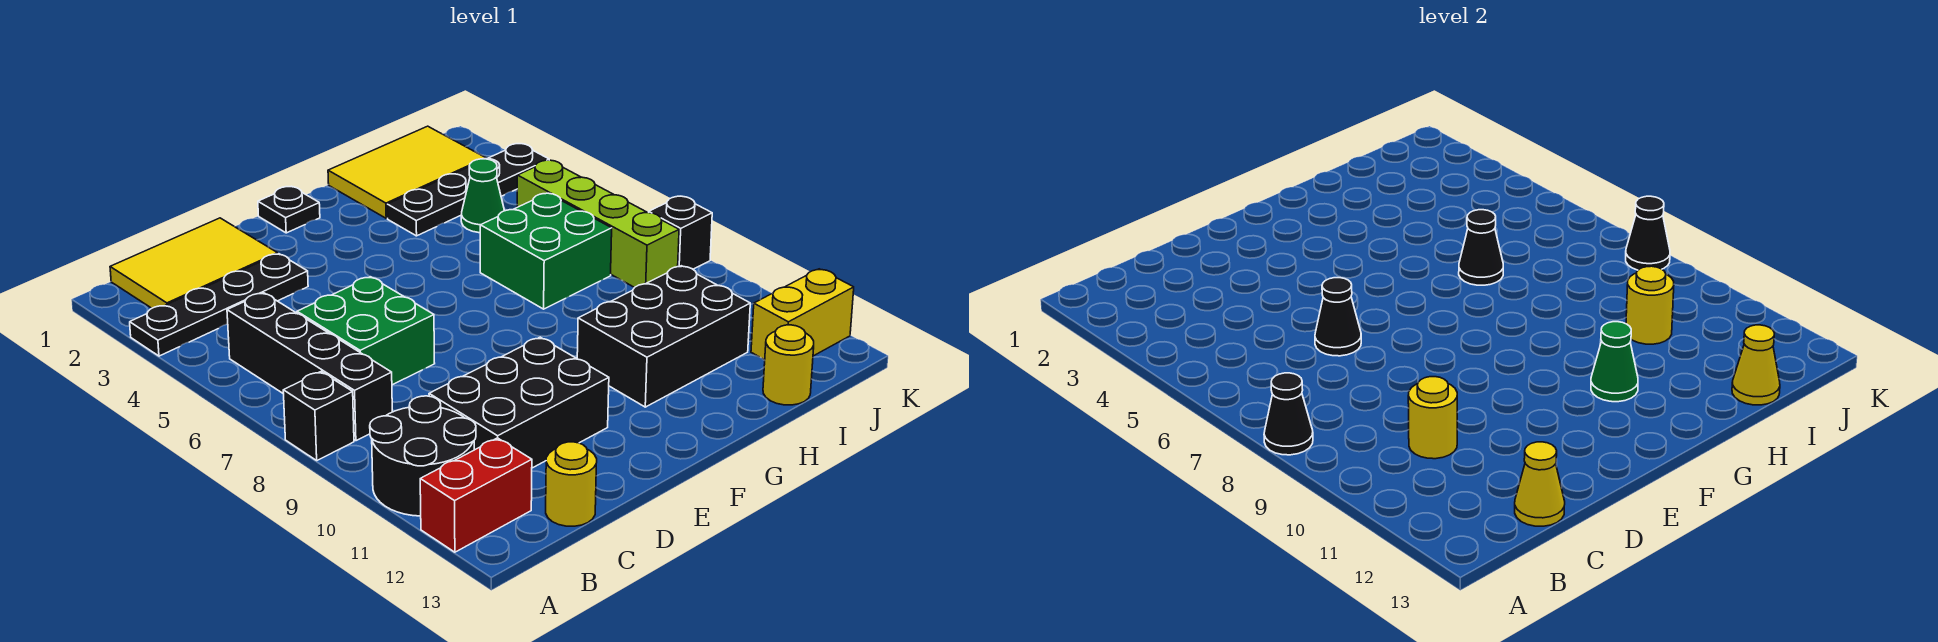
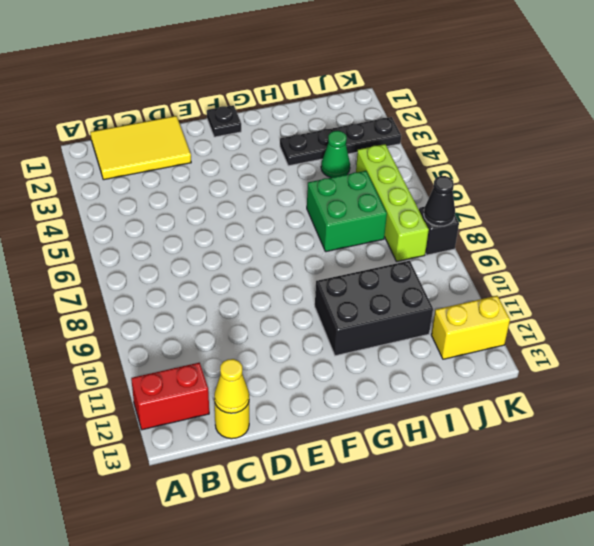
none -> black plate A3:D3 level 1
none -> black brick A8 level 1
none -> black round brick A10:B11 level 1

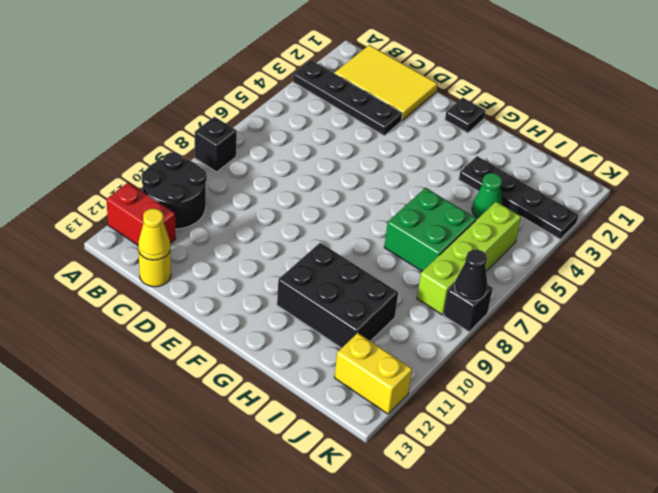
none -> black brick B5:B8 level 1
none -> green brick C6:D7 level 1
none -> black brick C10:E11 level 1

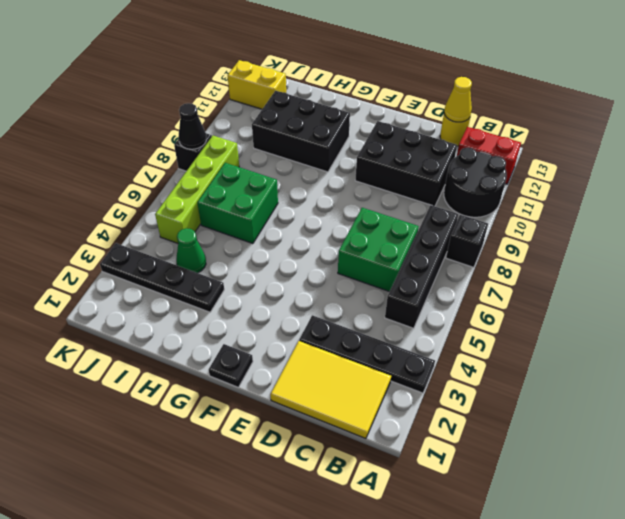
none -> yellow tile H1:J2 level 1
none -> yellow round brick I13 level 1
none -> black cone A8 level 2

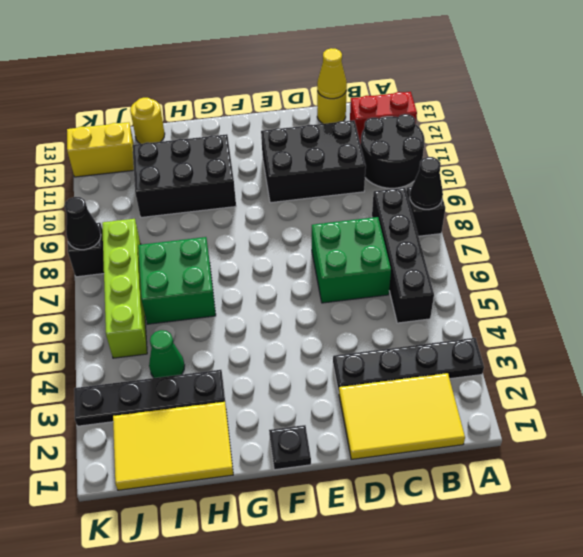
none -> yellow round brick C10 level 2
none -> black cone D6 level 2
none -> green cone G11 level 2

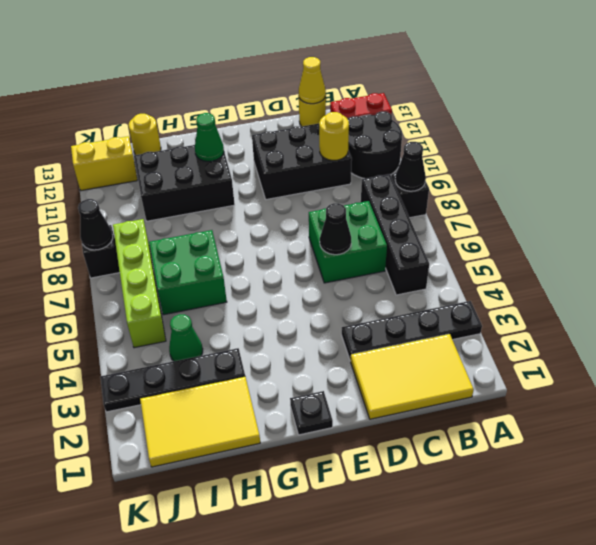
none -> black cone H6 level 2
none -> yellow round brick I10 level 2
none -> yellow cone I13 level 2

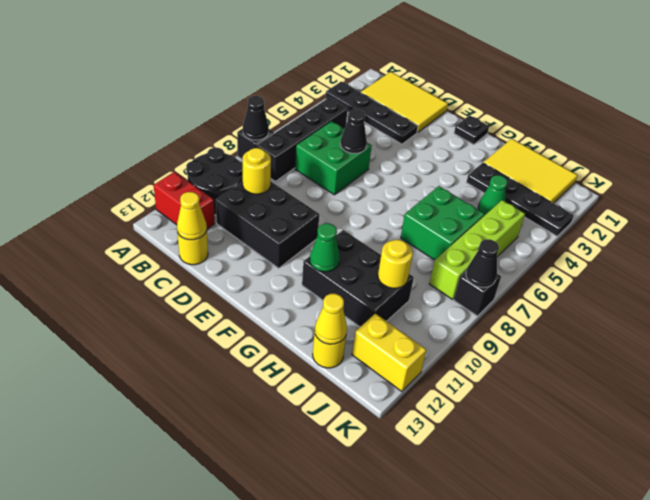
none -> black cone H6 level 2

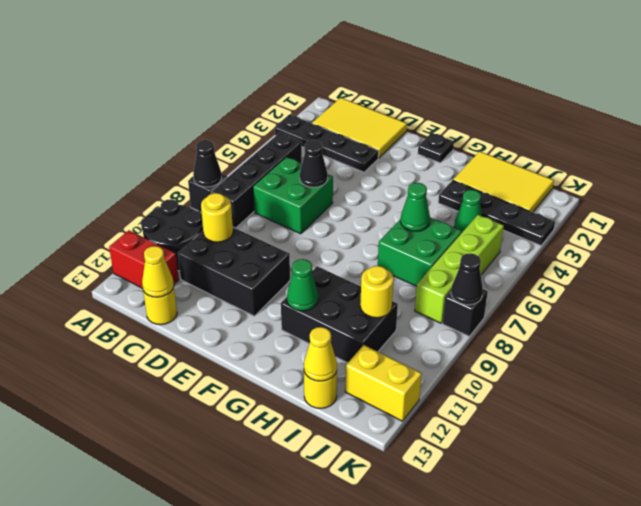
green cone H6 level 2 -> black cone H6 level 2

